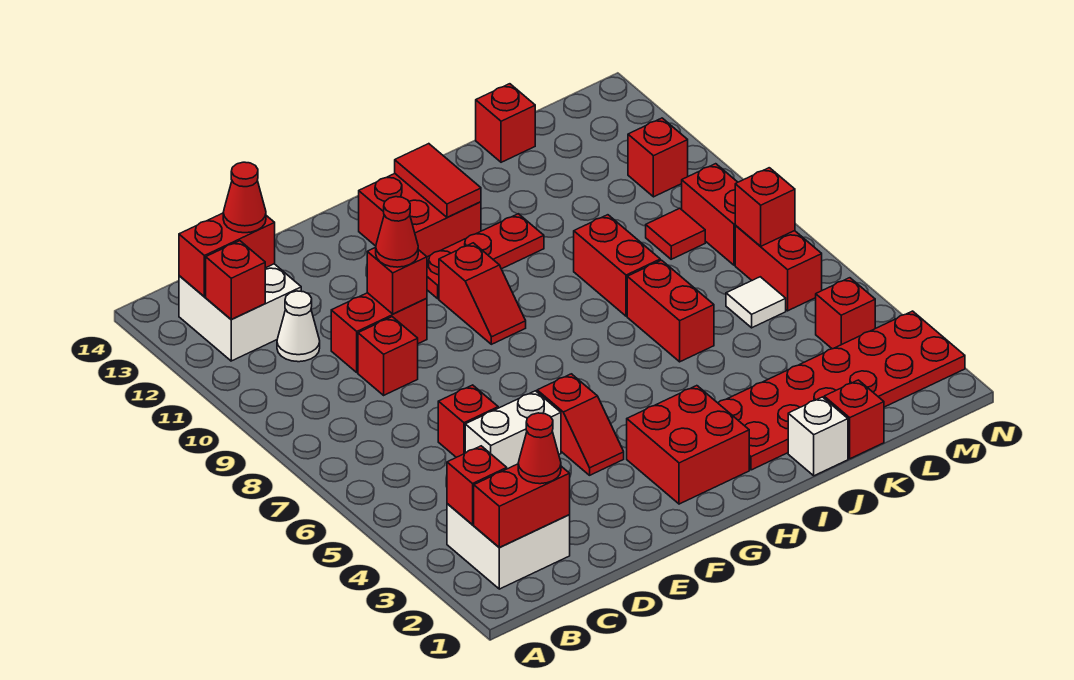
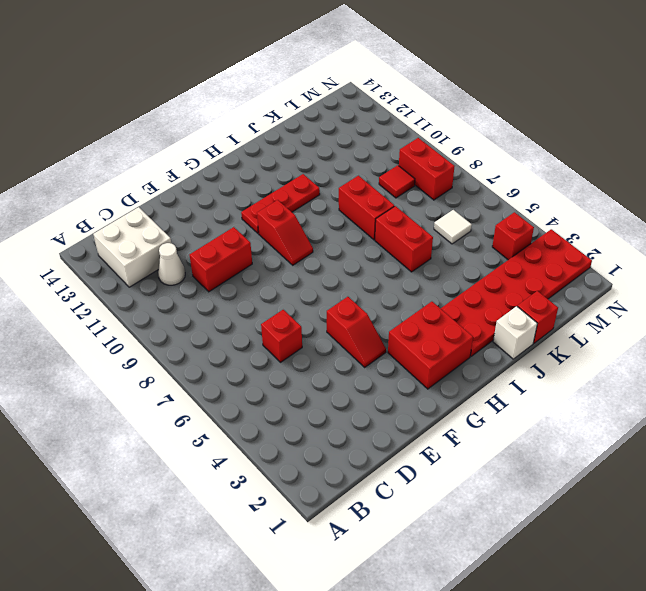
none -> white brick B2:C3 level 1
none -> white brick D5:E5 level 1
none -> red brick D9 level 1
none -> red brick G12:H13 level 1

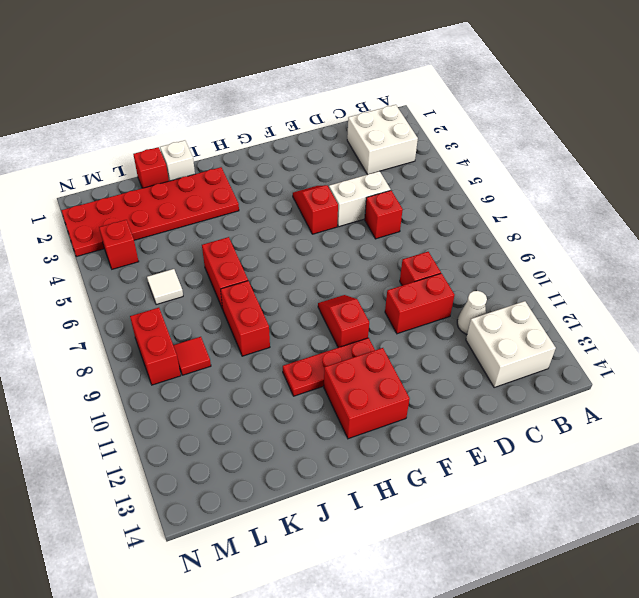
none -> red brick G2:H3 level 1
none -> red brick K14 level 1
none -> red brick M6:M7 level 1
none -> red brick M11 level 1

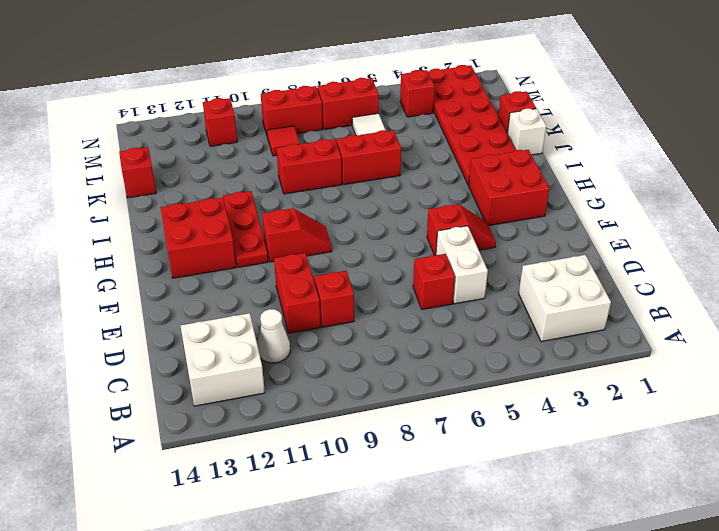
none -> red brick B2:C2 level 2
none -> red brick B3 level 2
none -> red brick B12 level 2
none -> red brick B13:C13 level 2

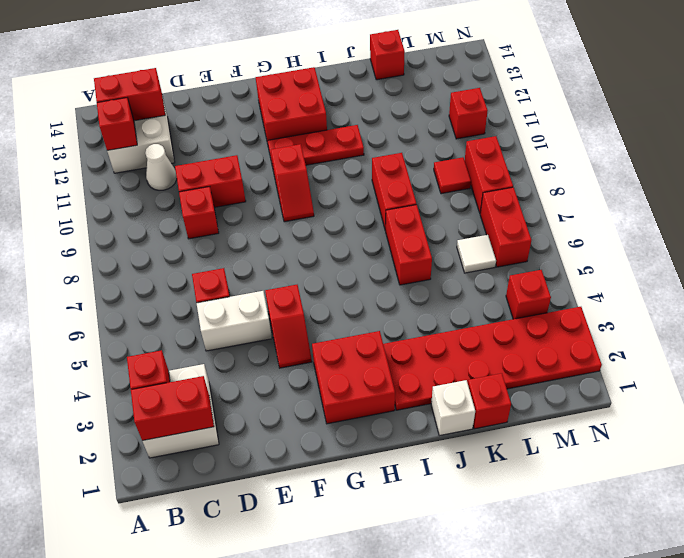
none -> red brick E10 level 2
none -> red tile H12:H13 level 2
none -> red brick M7 level 2
none -> red cone C2 level 3

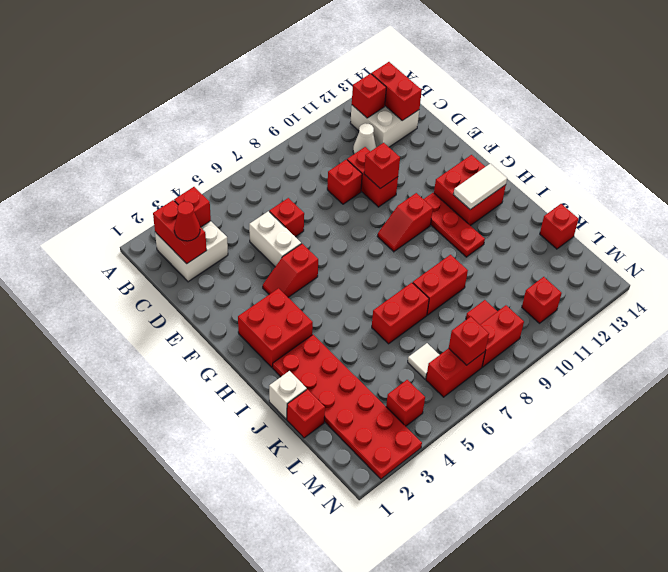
white tile H12:H13 level 2 -> red tile H12:H13 level 2
none -> red cone C13 level 3
none -> red cone E10 level 3

